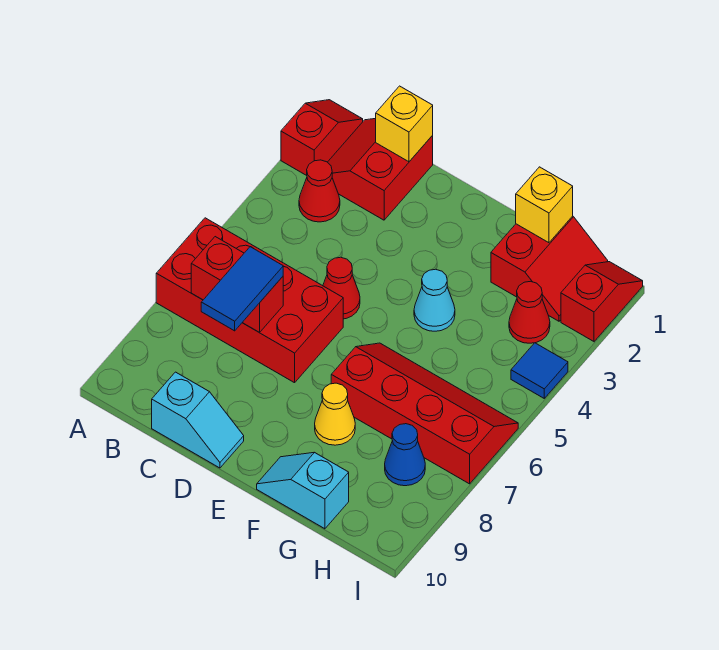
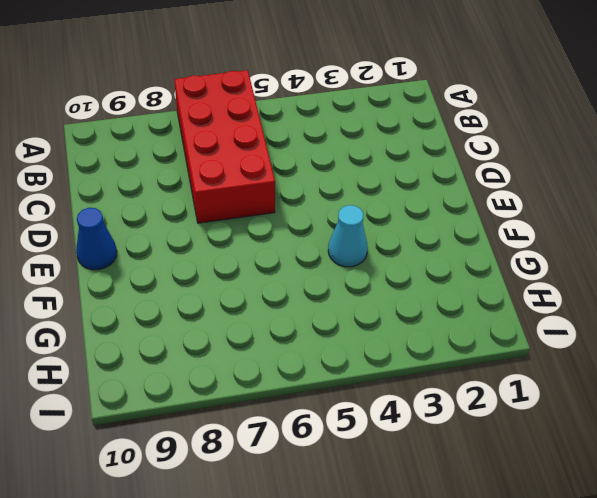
blue cone E10 level 1 -> blue cone H8 level 1
none -> red slope A1:A2 level 1 top 2
none -> red slope B1:C2 level 1 top C
none -> red cone B3 level 1

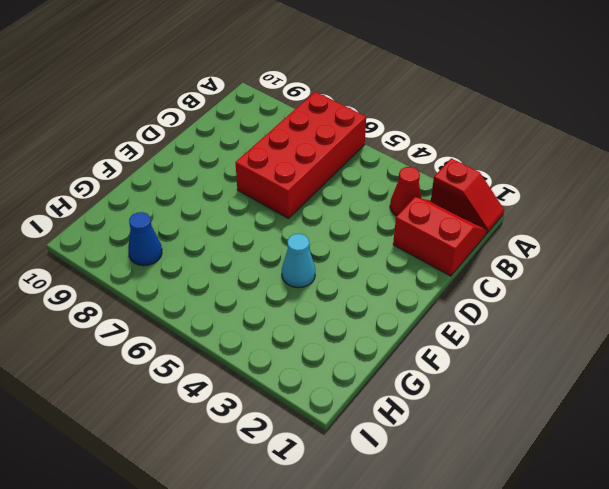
none -> cyan slope C10:D10 level 1 top C
none -> red cone D5 level 1
none -> red slope F6:I7 level 1 top 7

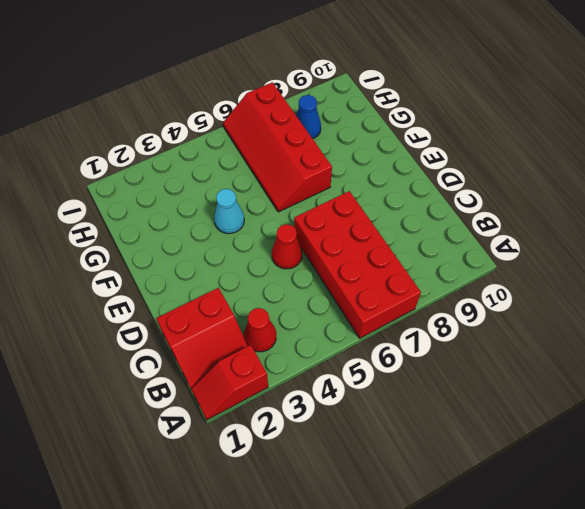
none -> cyan slope C10:D10 level 1 top C
none -> yellow cone F8 level 1
none -> cyan slope F10:G10 level 1 top G

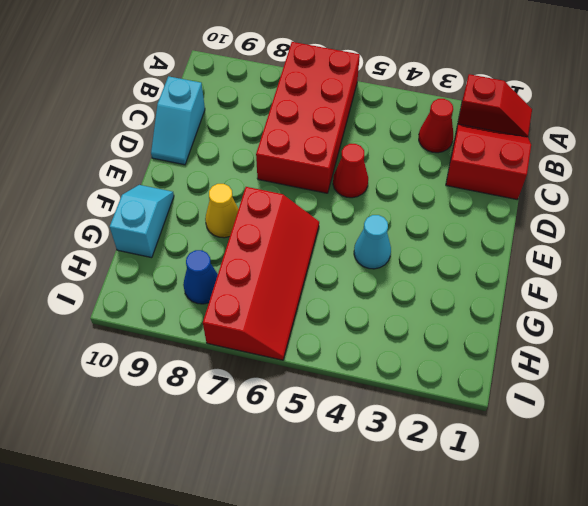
none -> red slope G1:H2 level 1 top G
none -> red cone H3 level 1
none -> red slope I1:I2 level 1 top 2

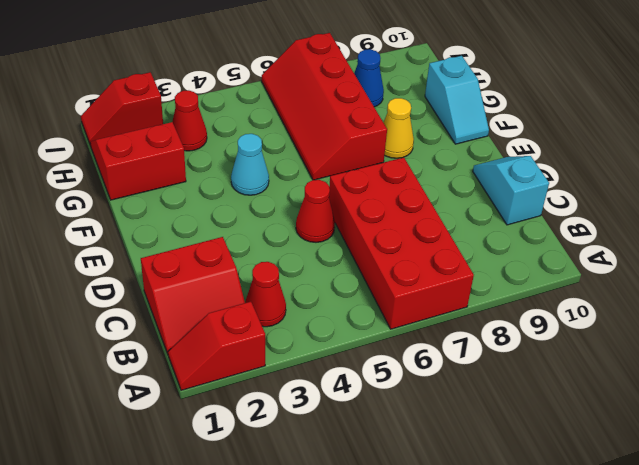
none -> blue tile I4 level 1
none -> red brick B7:C7 level 2
none -> yellow brick C1 level 2

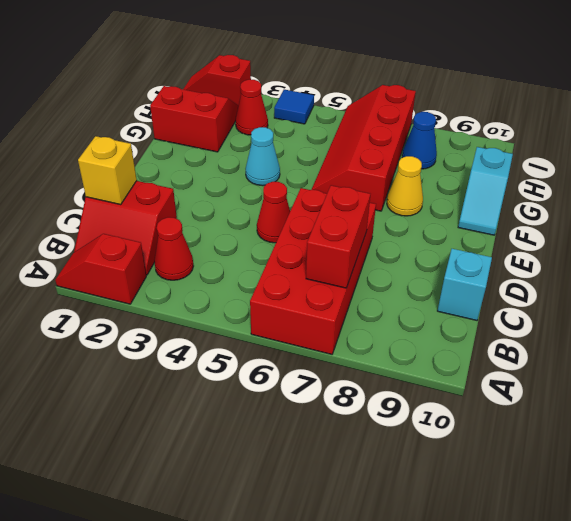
none -> yellow brick G1 level 2
none -> blue tile C7:C8 level 3

